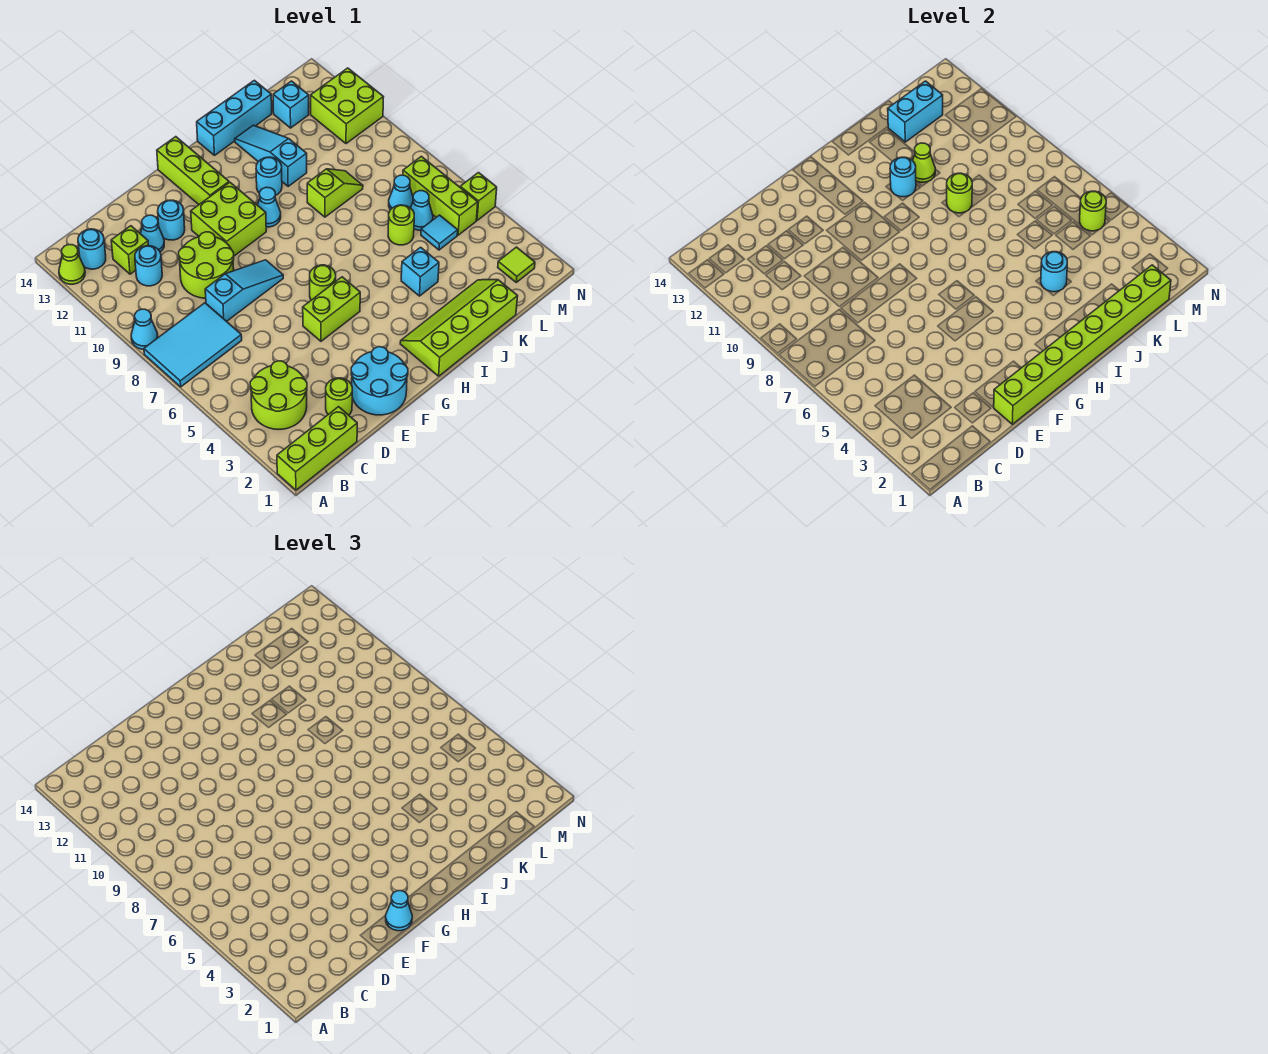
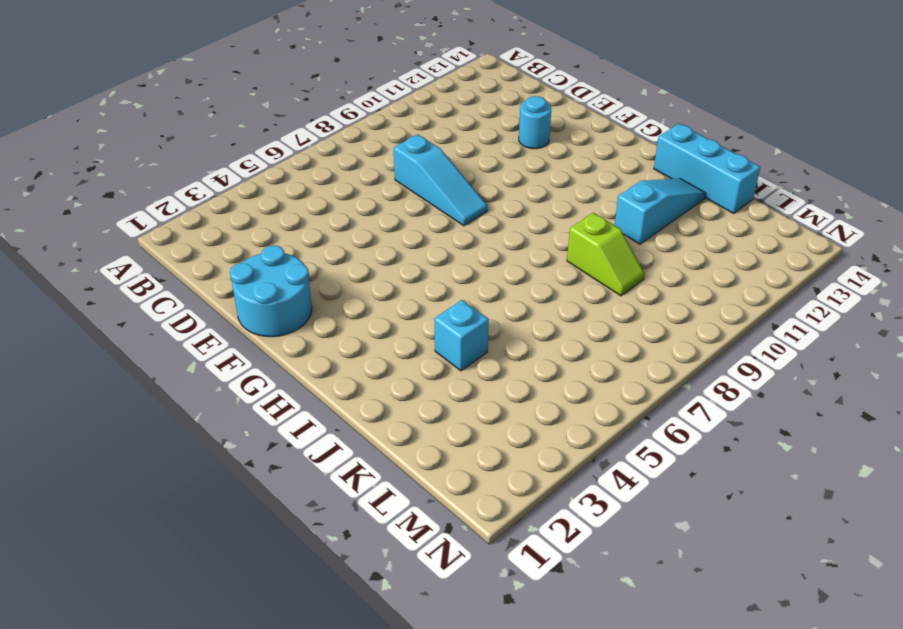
none -> lime brick A1:C1 level 1
none -> cyan tile A7:C8 level 1
none -> cyan cone A9 level 1
none -> lime cone A13 level 1

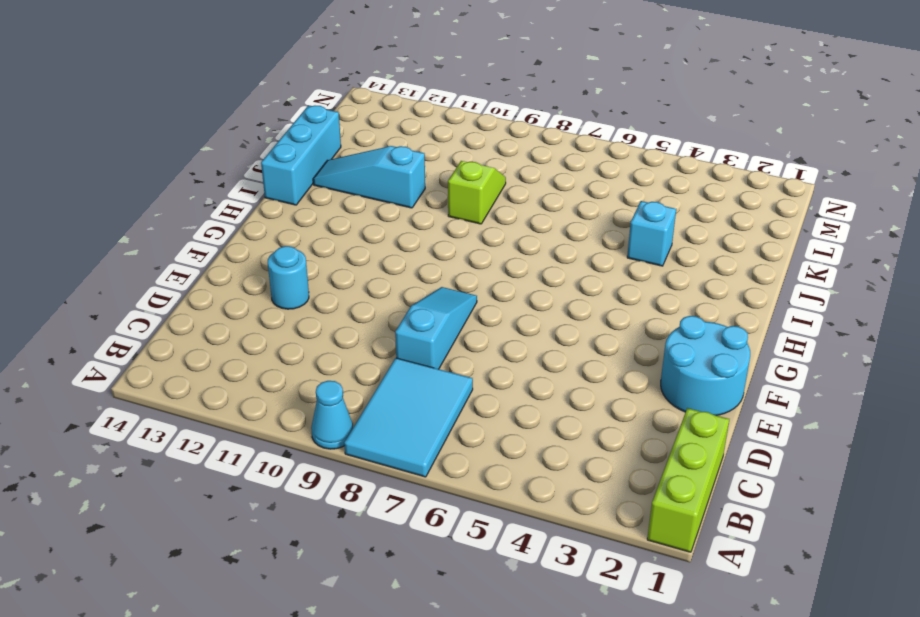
none -> lime cone A13 level 1
none -> lime round brick B3:C4 level 1
none -> cyan round brick B13 level 1
none -> cyan round brick C11 level 1

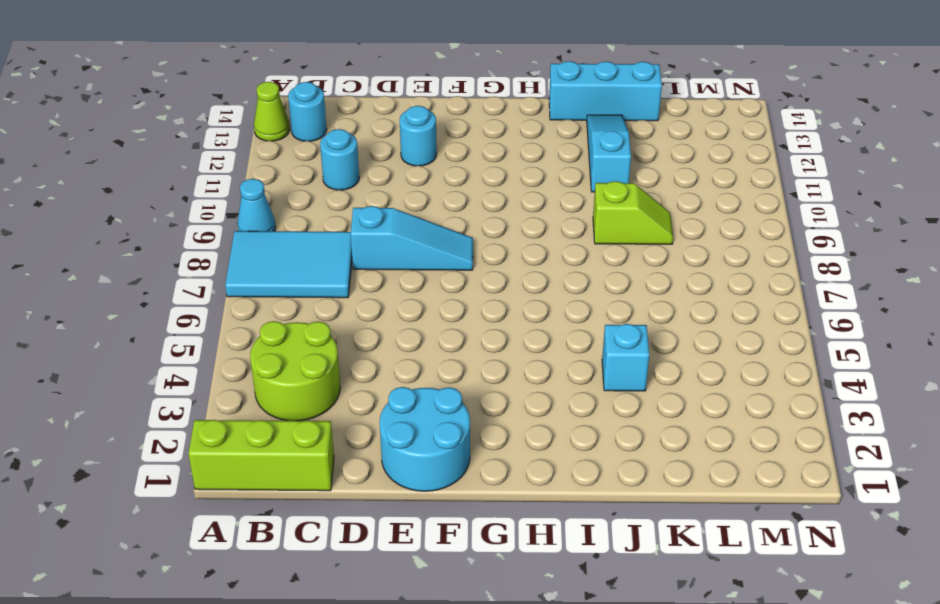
none -> lime brick C12 level 1
none -> lime round brick D2 level 1
none -> lime round brick D9:E10 level 1
none -> cyan cone D12 level 1

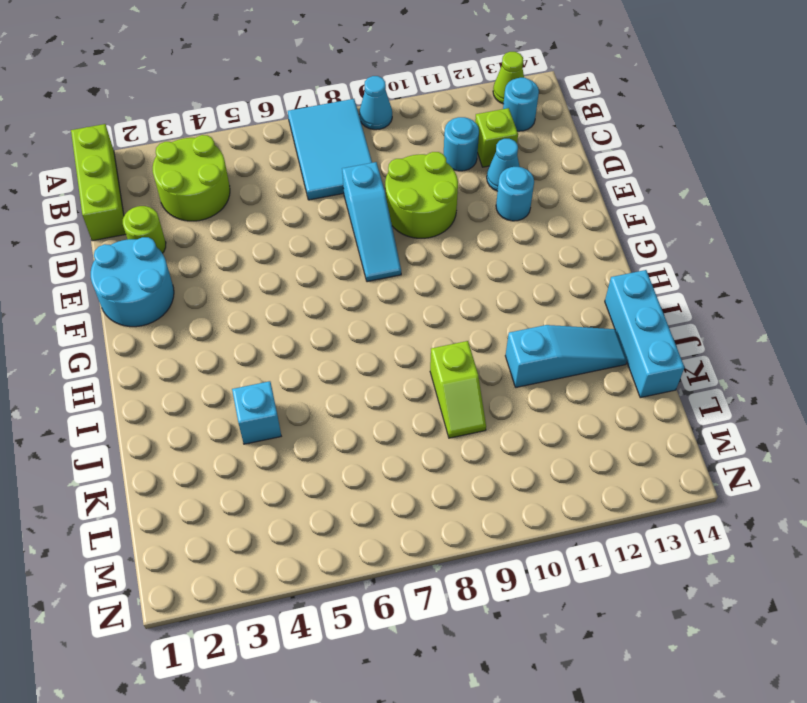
none -> lime brick F5:G5 level 1
none -> lime brick F10:G11 level 1
none -> lime round brick G6 level 1
none -> lime brick G12:G14 level 1

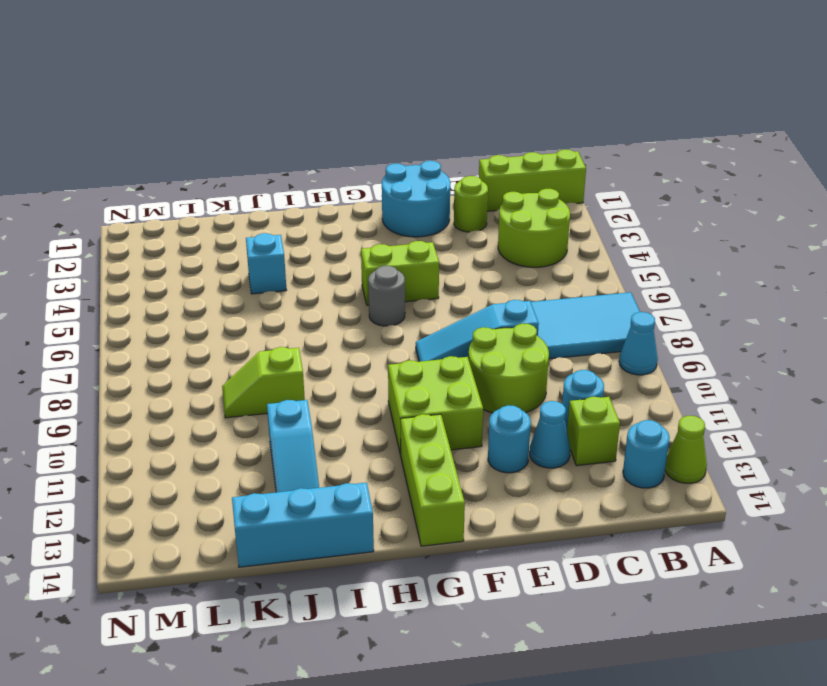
grey round brick G6 level 1 -> lime round brick G6 level 1
none -> lime slope H1:K2 level 1 top 1
none -> cyan cone H10 level 1
none -> cyan round brick I11 level 1
none -> lime round brick K6 level 1

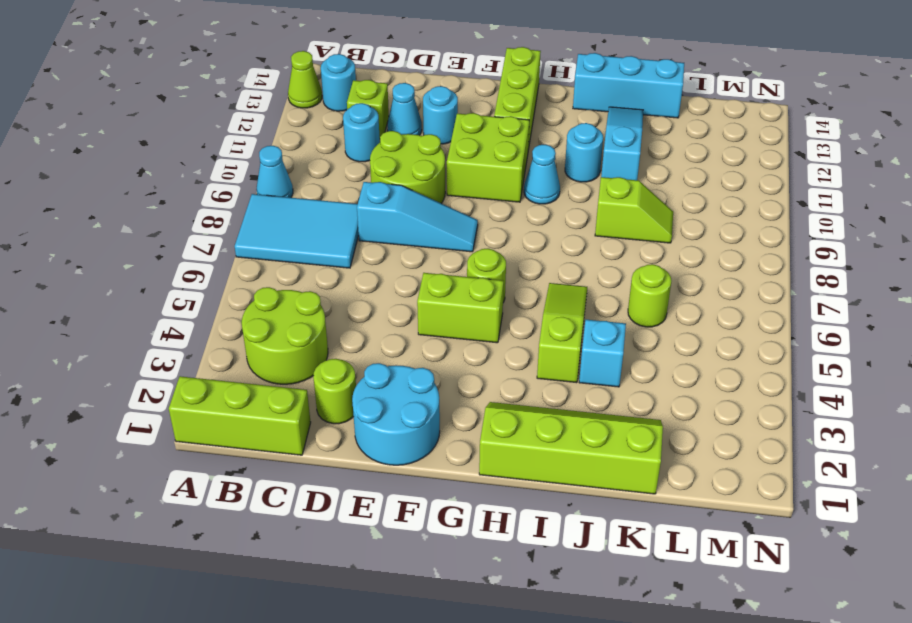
lime slope I4:I6 level 1 top 4 -> none
none -> cyan tile L5 level 1
none -> cyan cone L6 level 1
none -> cyan cone L7 level 1
none -> cyan brick L13 level 1

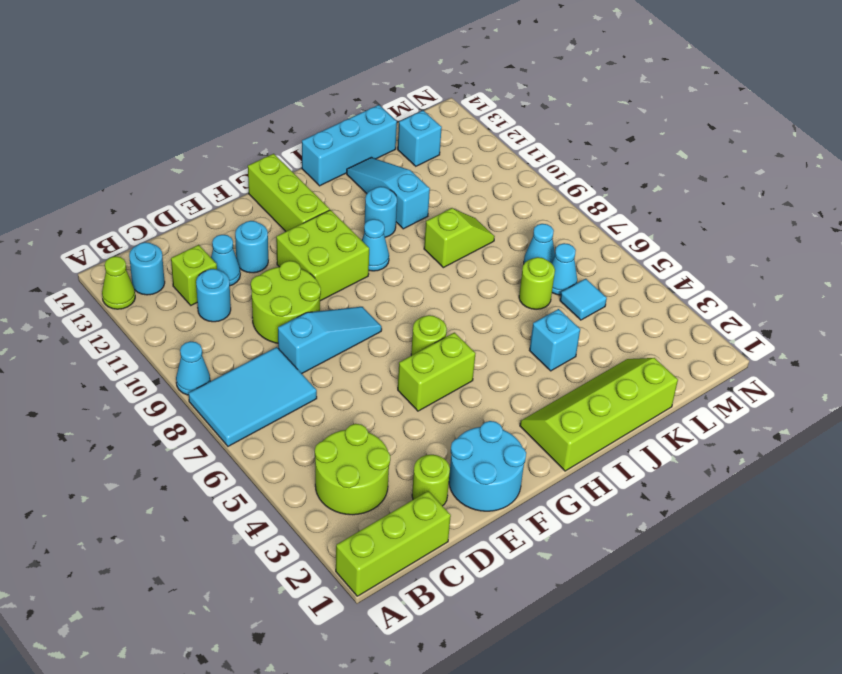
none -> lime tile M2 level 1
none -> lime brick M5:M7 level 1
none -> lime brick M11:N12 level 1
none -> lime brick N5 level 1

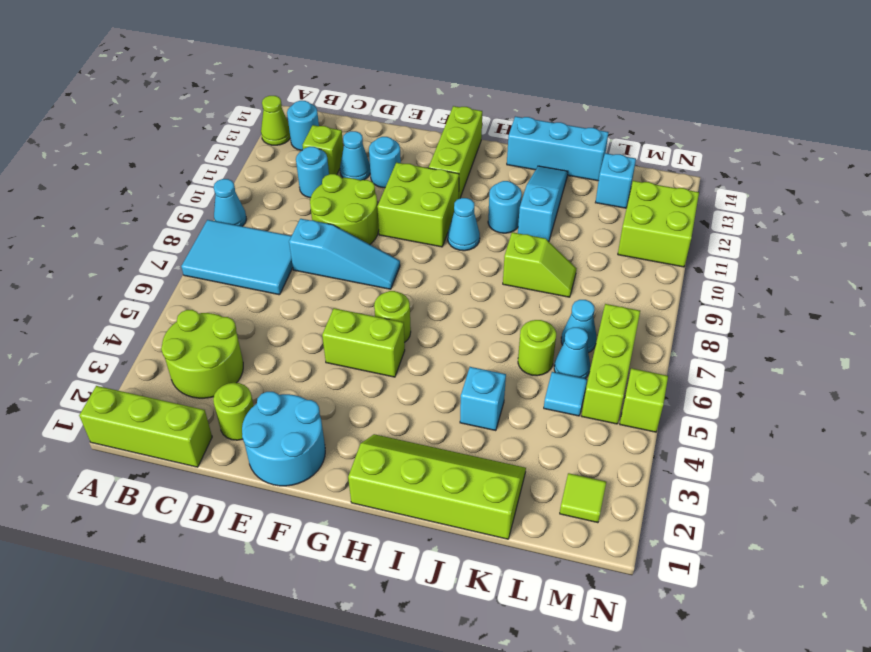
none -> lime brick E1:L1 level 2
none -> cyan round brick I11 level 2
none -> cyan round brick J4 level 2
none -> lime round brick J9 level 2

